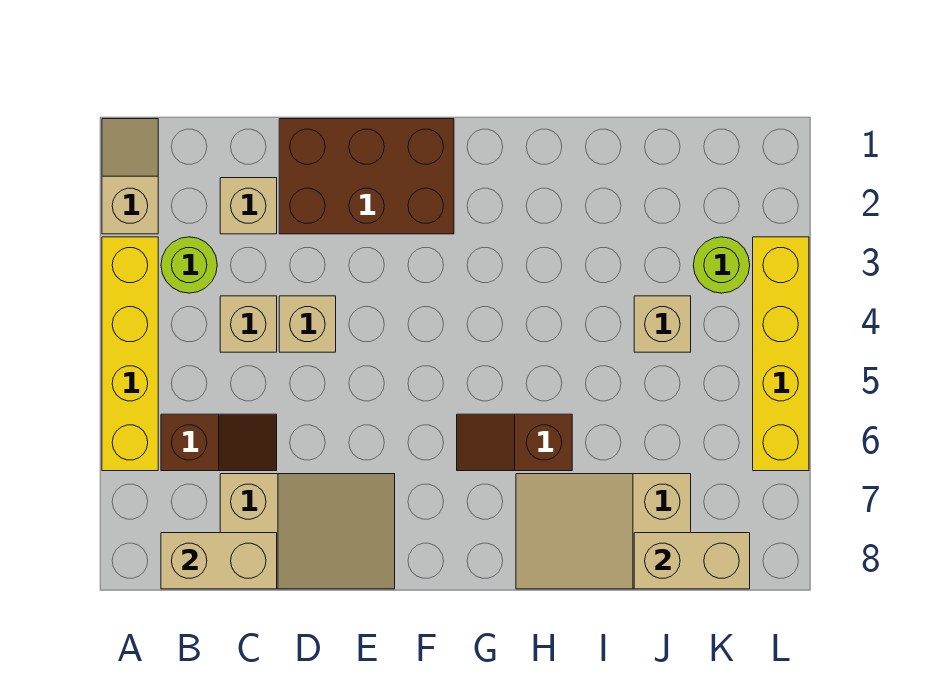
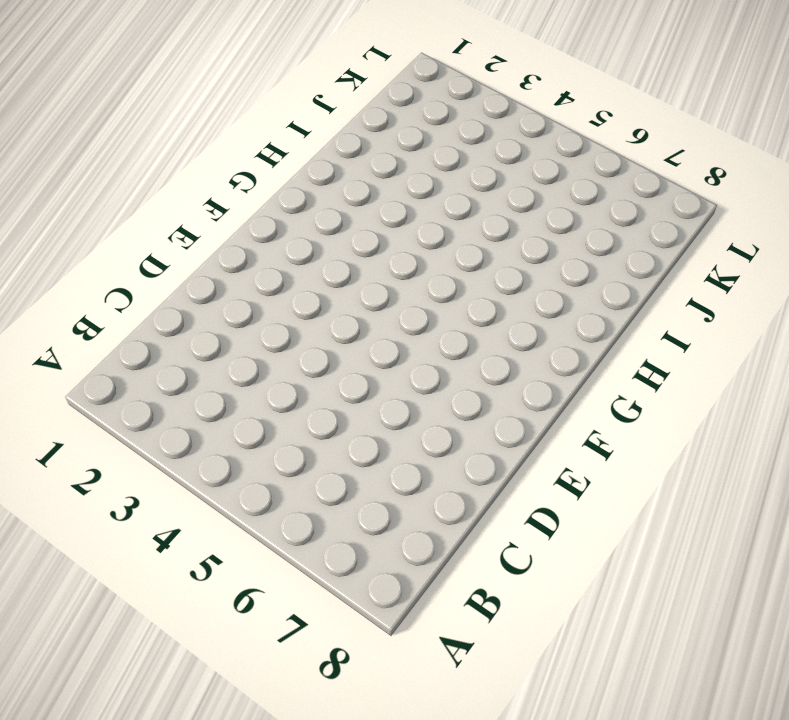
none -> tan slope A1:A2 level 1 top 2
none -> yellow brick A3:A6 level 1
none -> lime round brick B3 level 1

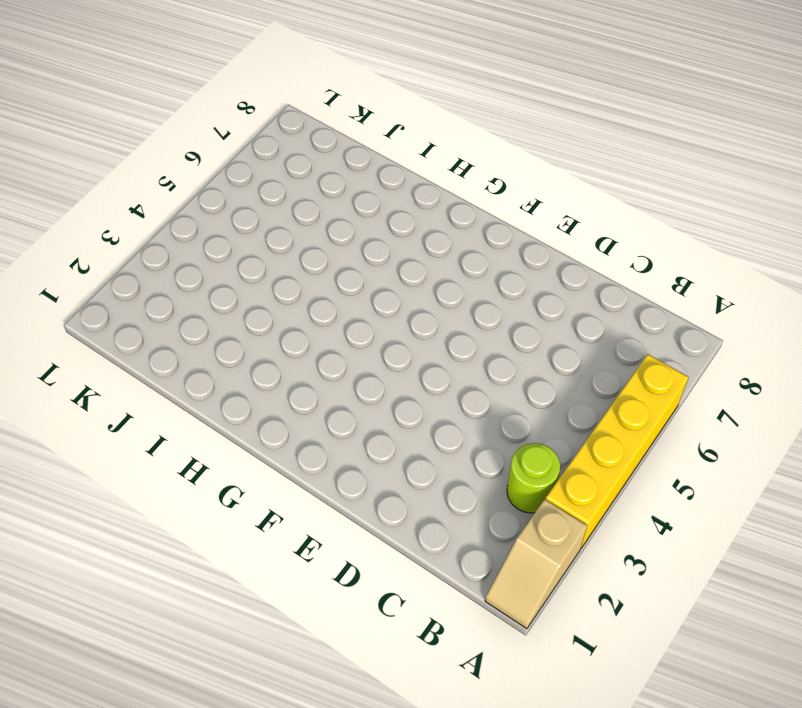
none -> brown slope B6:C6 level 1 top B
none -> tan brick C2 level 1
none -> tan brick C4 level 1

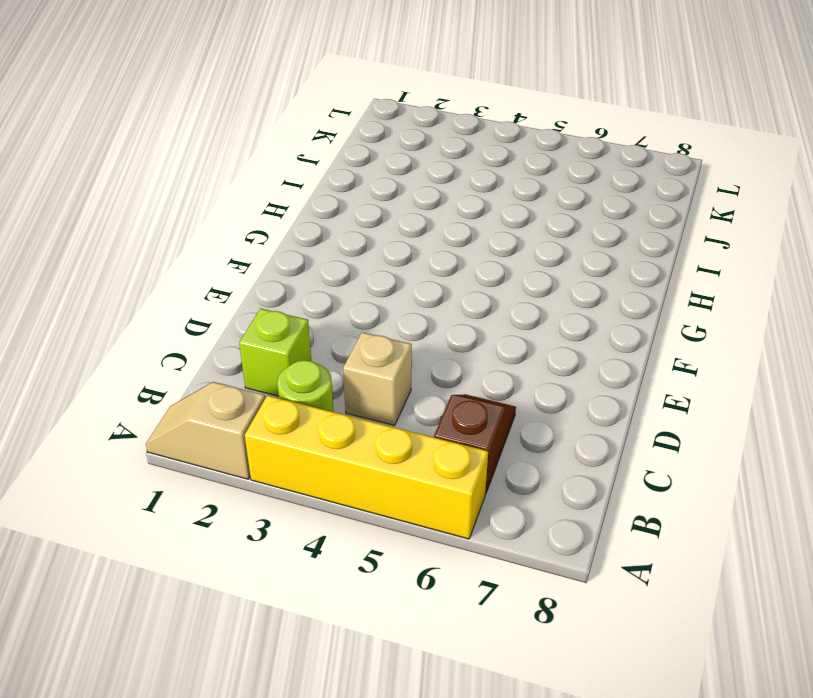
lime brick C2 level 1 -> tan brick C2 level 1
none -> tan slope C7:E8 level 1 top C
none -> brown brick D1:F2 level 1
none -> tan brick D4 level 1

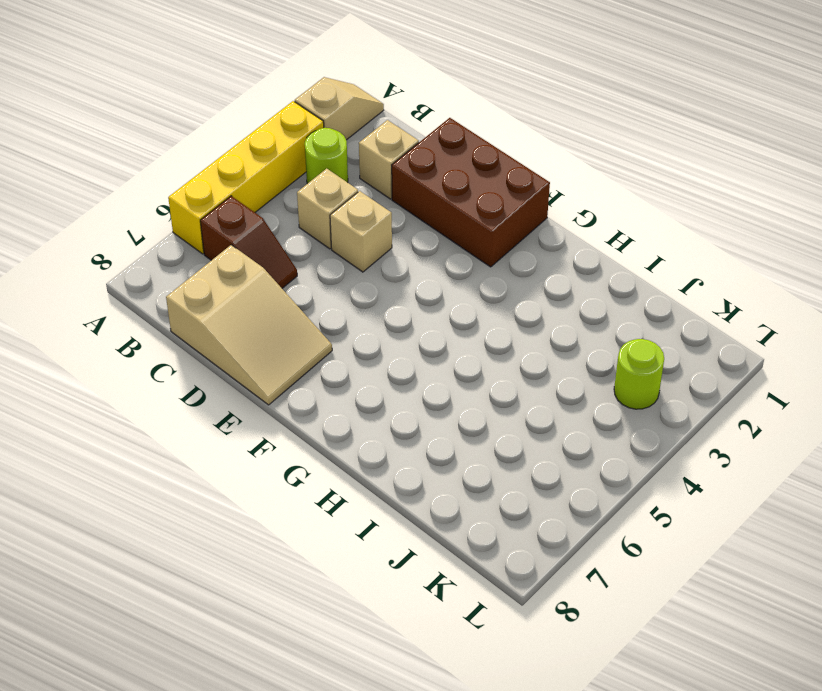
none -> brown slope G6:H6 level 1 top H
none -> tan slope H7:J8 level 1 top J
none -> tan brick J4 level 1

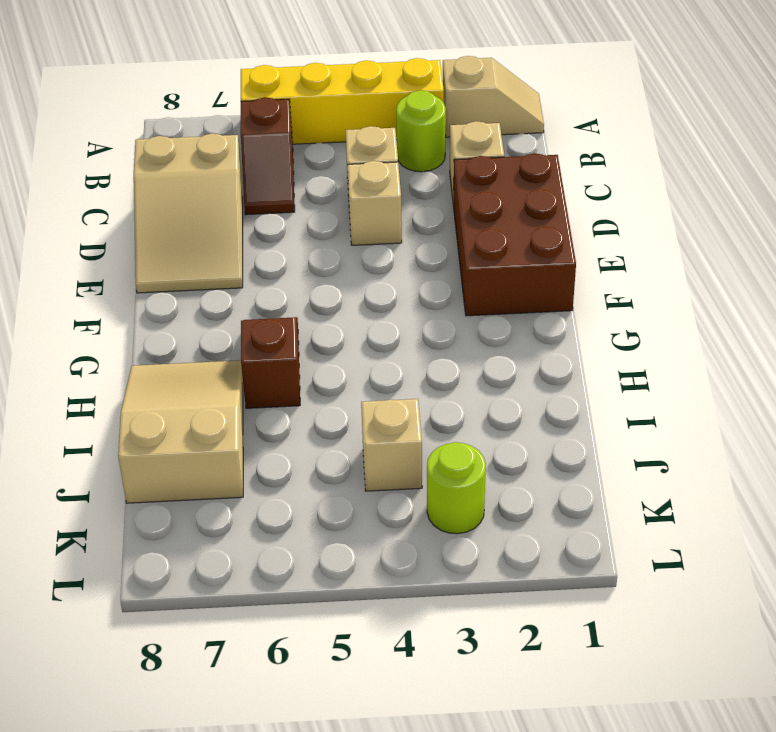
none -> yellow brick L3:L6 level 1
none -> tan brick B8:C8 level 2
none -> tan brick J8:K8 level 2

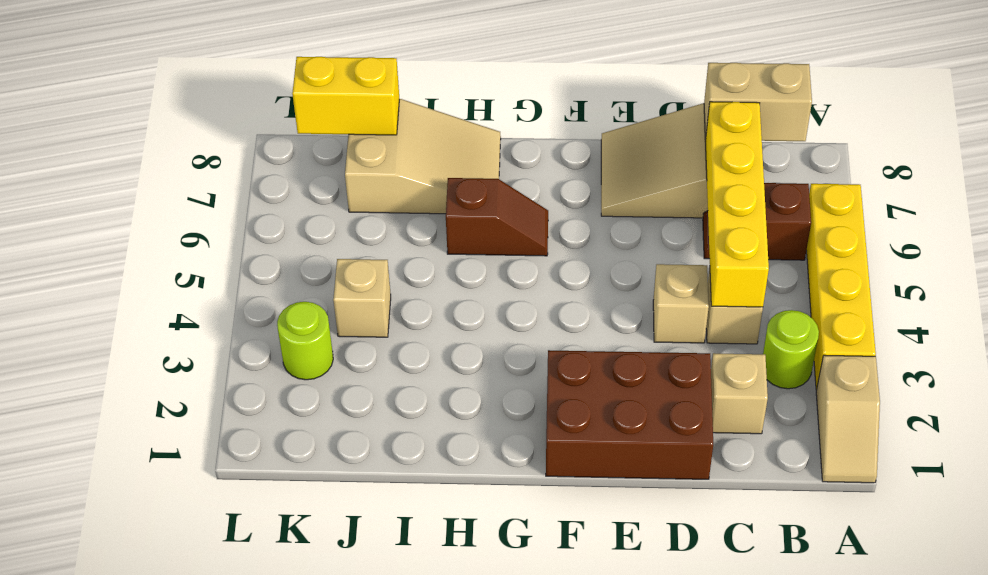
yellow brick C4:C7 level 2 -> yellow brick L3:L6 level 1
yellow brick J8:K8 level 2 -> tan brick J8:K8 level 2

